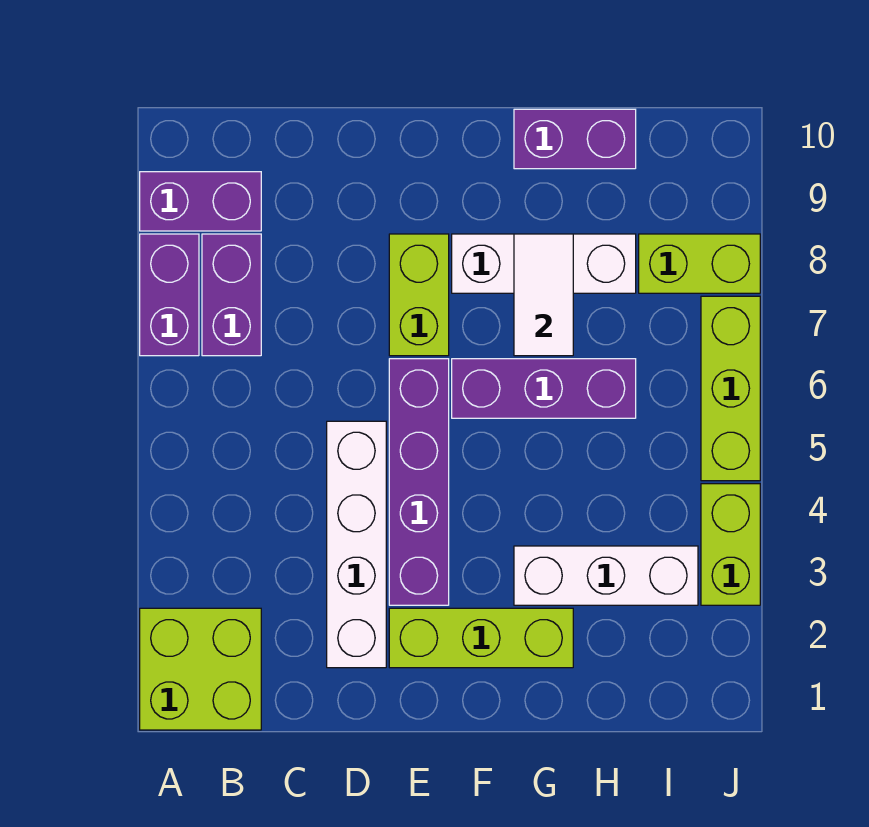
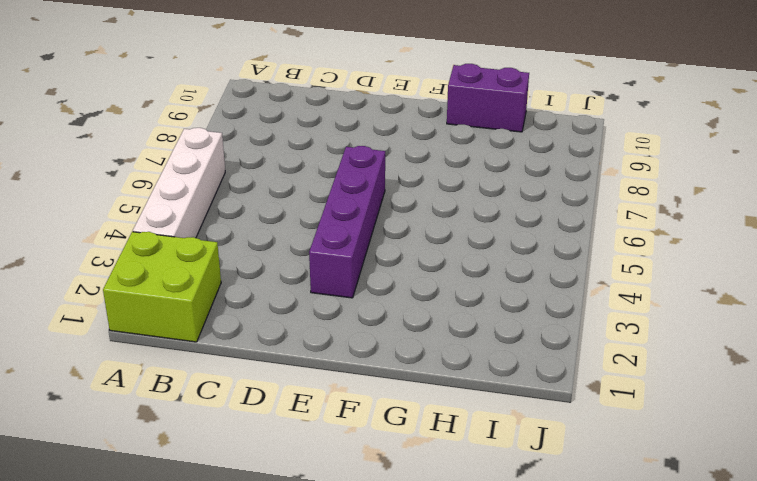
white brick A3:A6 level 1 -> white brick D2:D5 level 1
none -> purple brick A7:A8 level 1
none -> purple brick A9:B9 level 1
none -> purple brick B7:B8 level 1

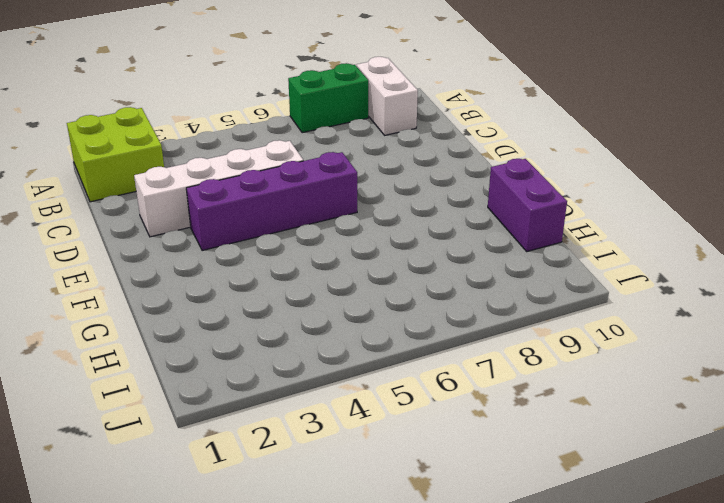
green brick A7:A8 level 1 -> purple brick A7:A8 level 1
white brick A9:B9 level 1 -> purple brick A9:B9 level 1
none -> purple brick B7:B8 level 1
none -> lime brick E2:G2 level 1
none -> lime brick E7:E8 level 1

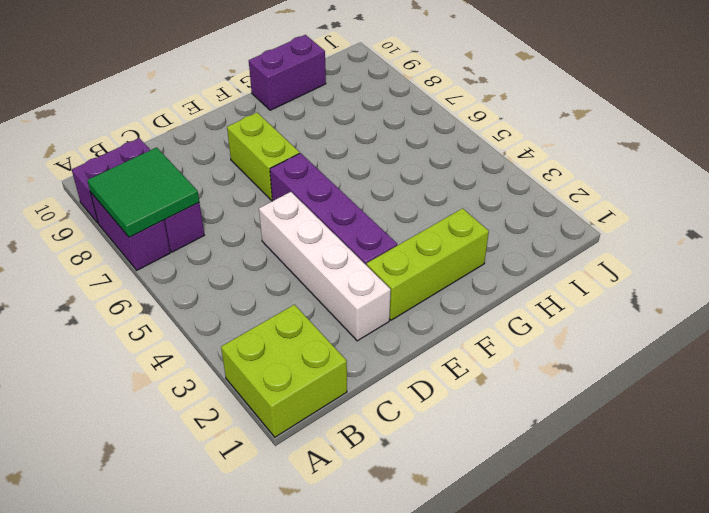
green tile A7:B8 level 2 -> none
none -> purple brick F6:H6 level 1
none -> white brick F8:H8 level 1
none -> white brick G3:I3 level 1

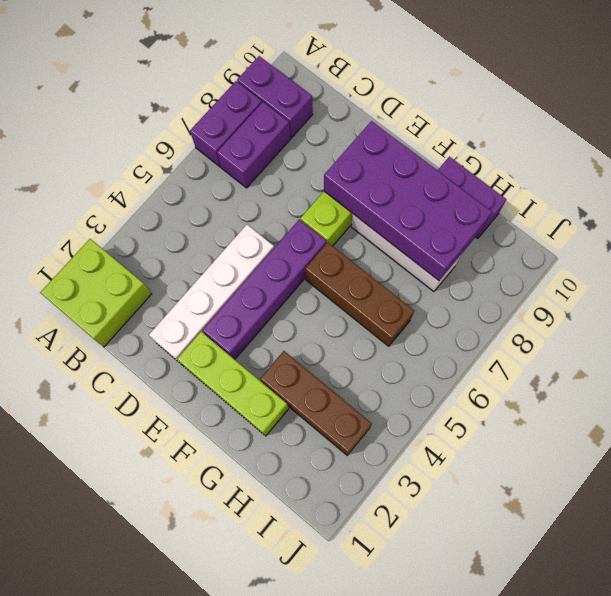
purple brick E8:H9 level 2 -> white tile G7:G8 level 2
brown brick F6:H6 level 1 -> purple brick F6:H6 level 1
brown brick G3:I3 level 1 -> white brick G3:I3 level 1
none -> lime brick I8:J8 level 1
none -> lime brick J3:J4 level 1
none -> lime brick J5:J7 level 1

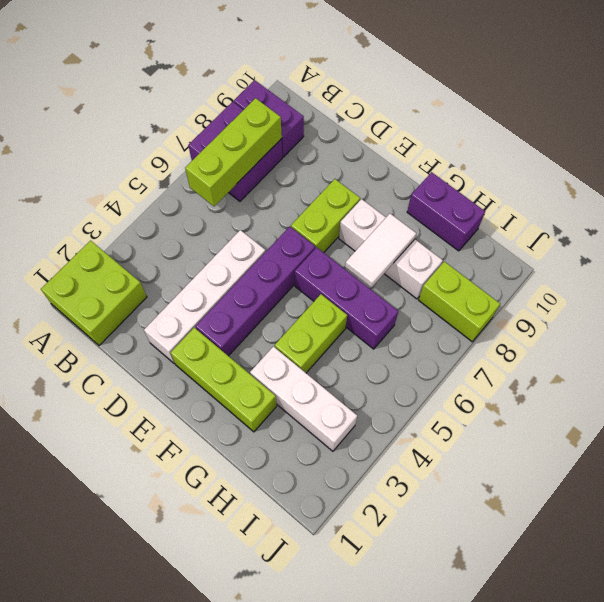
lime brick B6:B8 level 2 -> lime brick J5:J7 level 1
lime brick G4:G5 level 1 -> lime brick J3:J4 level 1

